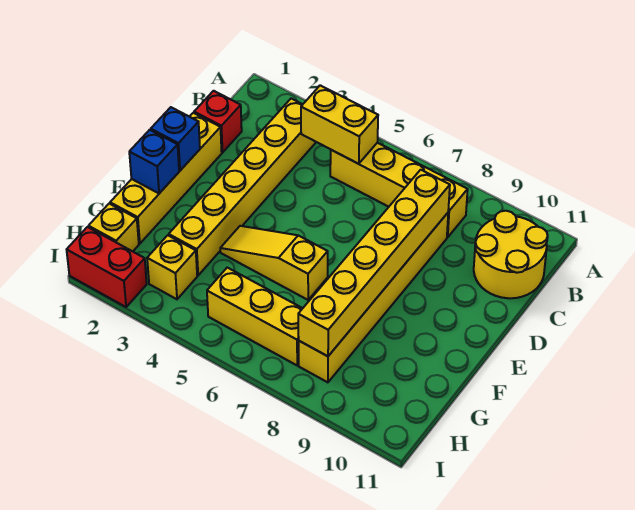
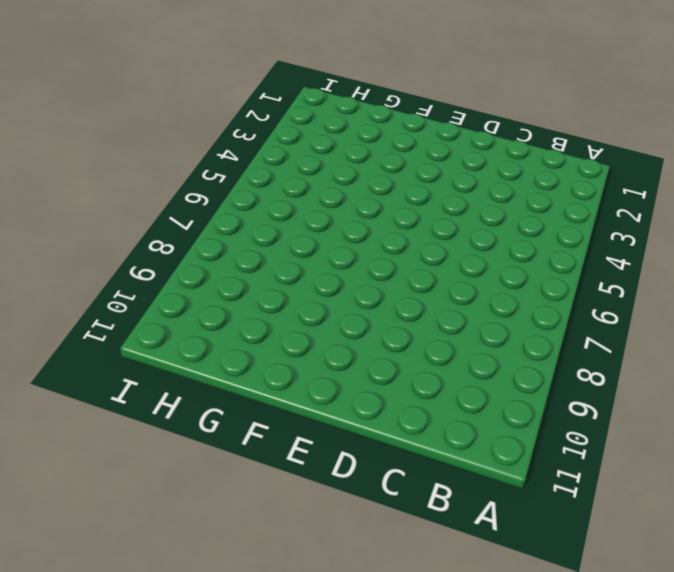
none -> yellow brick B3:G3 level 1
none -> yellow brick B5:B8 level 1
none -> yellow round brick B10:C11 level 1

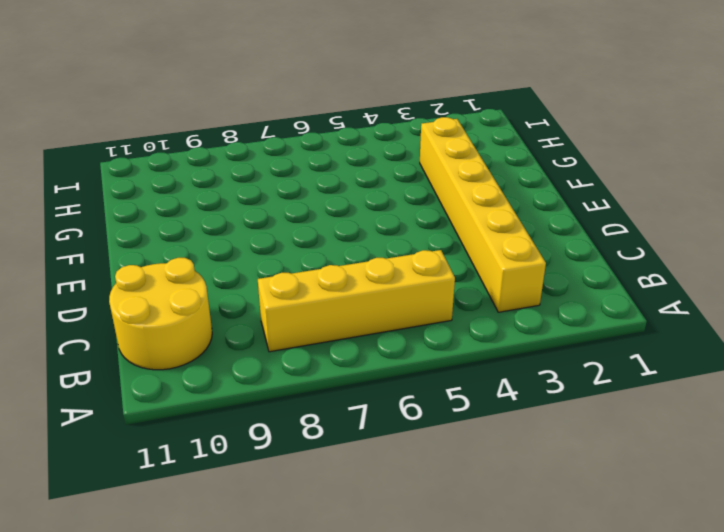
none -> red brick C1 level 1
none -> yellow brick C8:H8 level 1
none -> yellow brick D1:G1 level 1

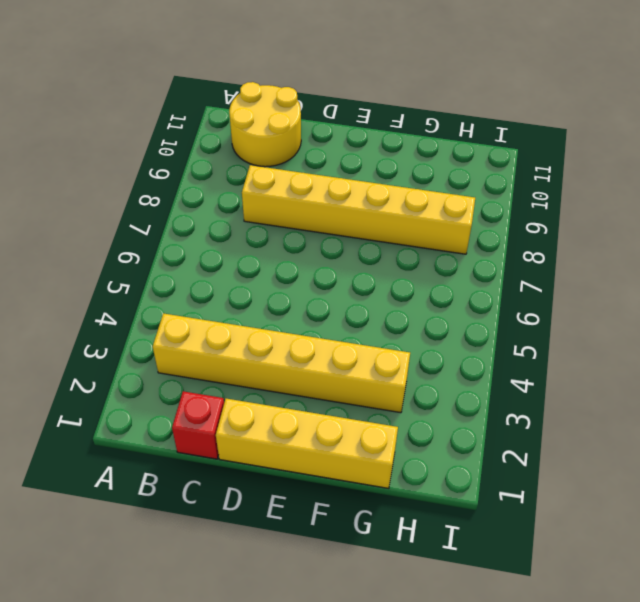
none -> yellow brick B5:B8 level 1
none -> yellow slope F4:F6 level 1 top 6
none -> yellow brick H1 level 1

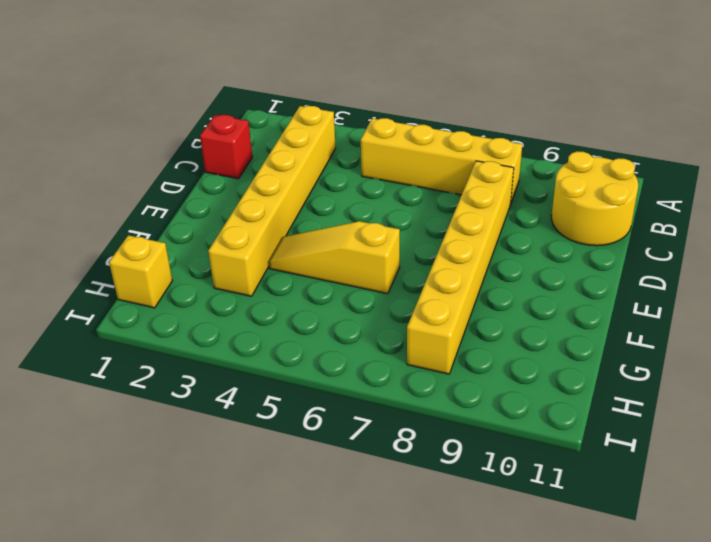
none -> yellow brick D1:G1 level 1
none -> yellow brick H3 level 1
none -> yellow brick H5:H7 level 1

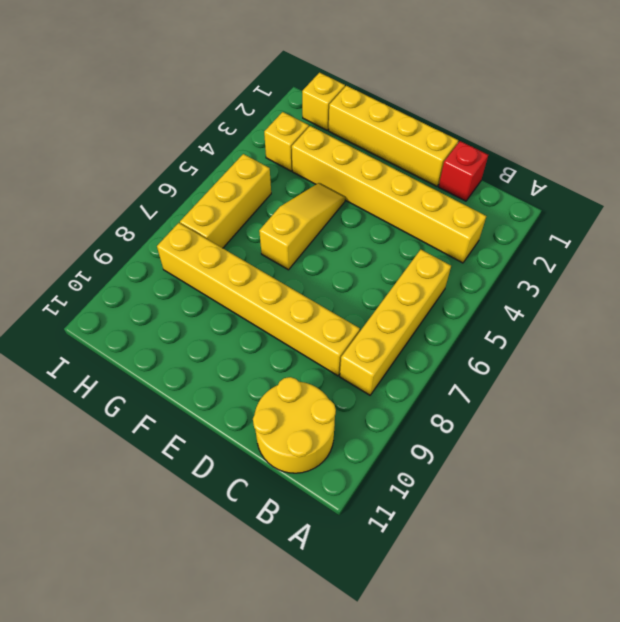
none -> red brick I1:I2 level 1
none -> yellow brick B4:B5 level 2
none -> yellow brick C8:H8 level 2

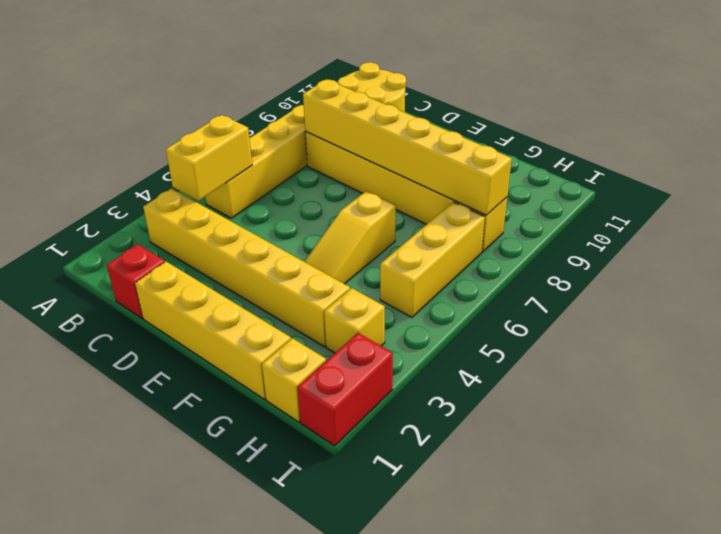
none -> blue brick E1 level 2
none -> blue brick F1 level 2

